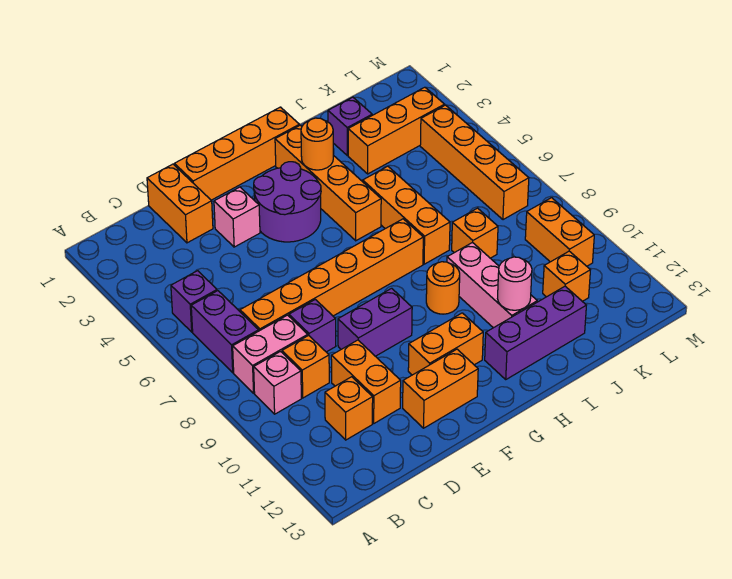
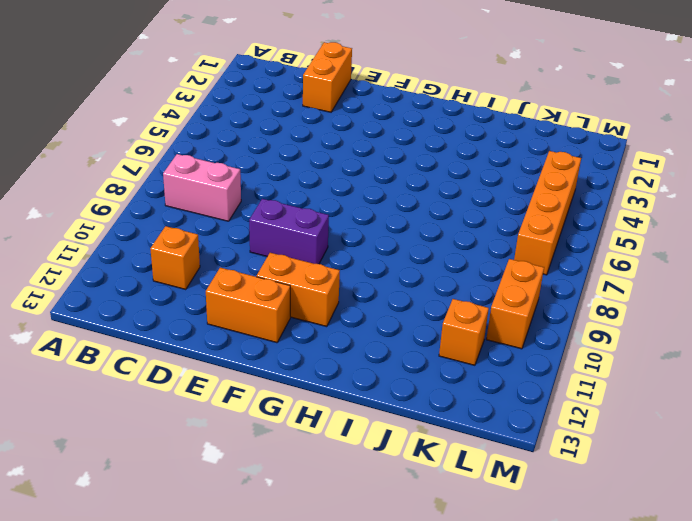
none -> purple brick B5 level 1
none -> purple brick B6:B7 level 1
none -> pink brick B9 level 1

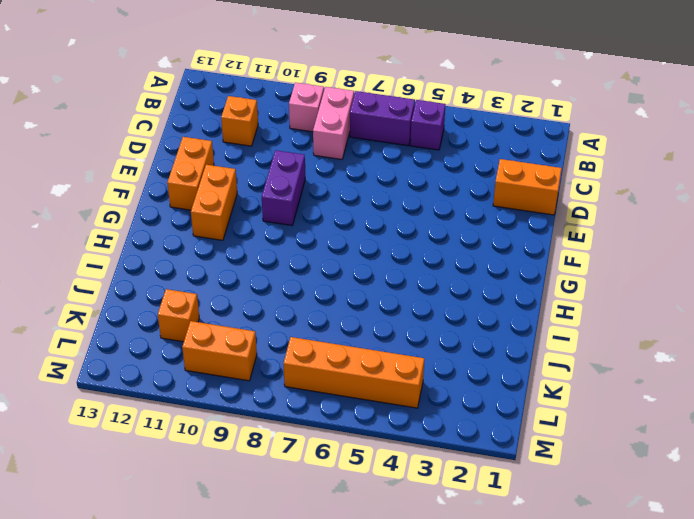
none -> orange brick C7:H7 level 1
none -> orange brick C9 level 1
none -> purple brick D8 level 1

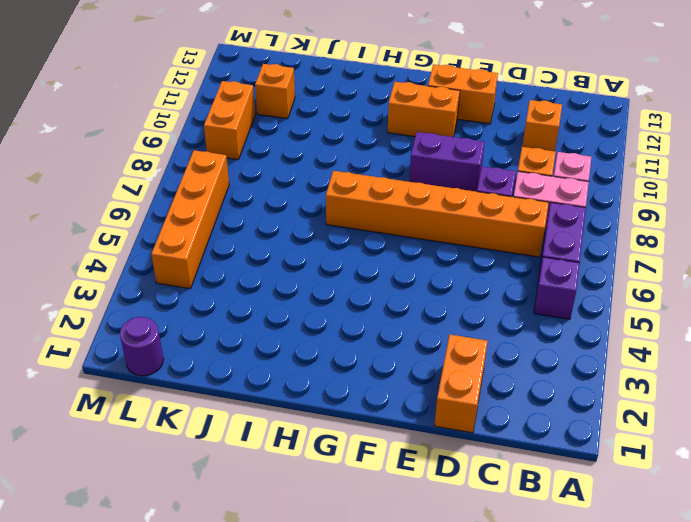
purple round brick L1 level 1 -> none
none -> orange brick D10:D11 level 1
none -> orange brick E1:H1 level 1
none -> pink brick E3 level 1

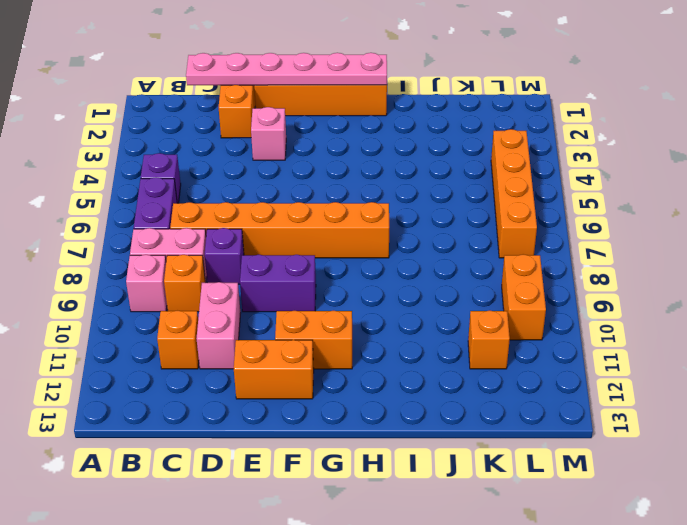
pink plate C1:H1 level 2 -> none
pink brick D10:D11 level 1 -> orange brick D10:D11 level 1
none -> purple round brick F3:G4 level 1
none -> orange brick H2:H5 level 1
none -> orange round brick H9 level 1

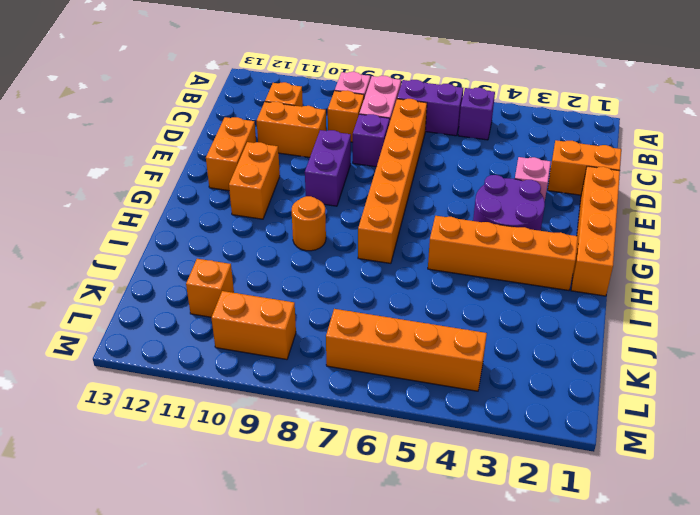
none -> purple brick H12:J12 level 1
none -> orange brick I5:I7 level 1
none -> pink brick I9:I11 level 1

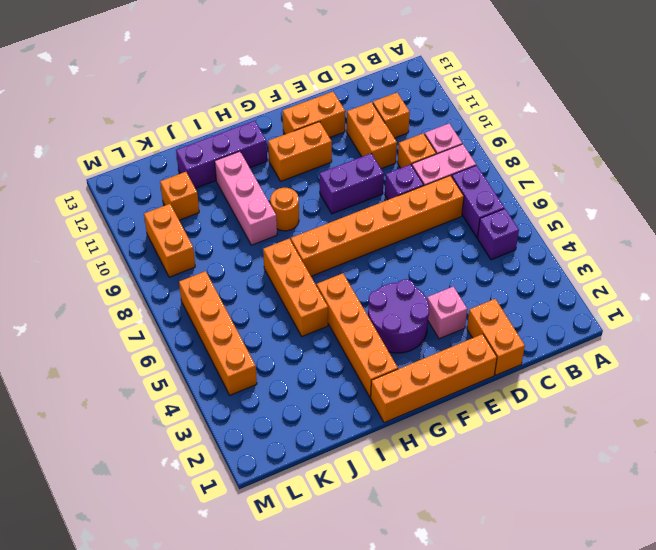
none -> purple brick J2 level 1
none -> orange brick J3:L3 level 1
none -> orange brick J8 level 1

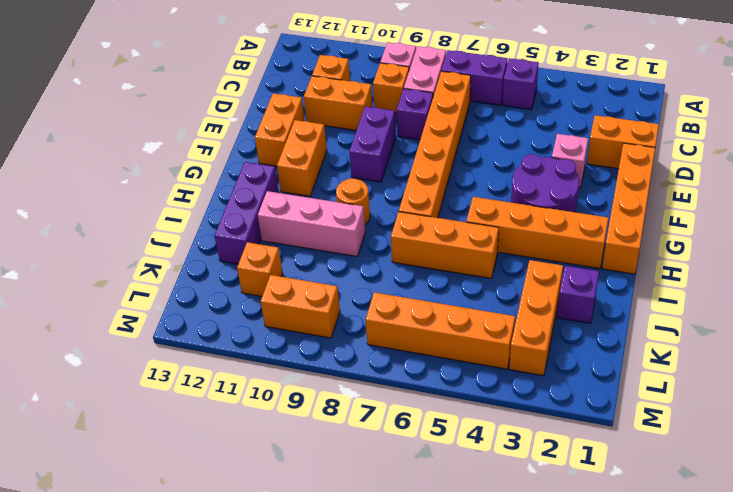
none -> orange brick J8 level 1
none -> orange round brick H3 level 2
none -> pink round brick I11 level 2

